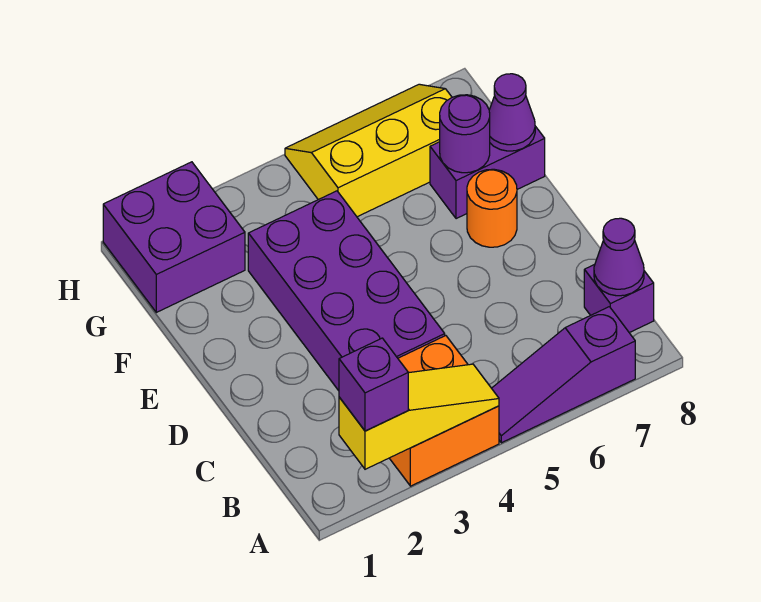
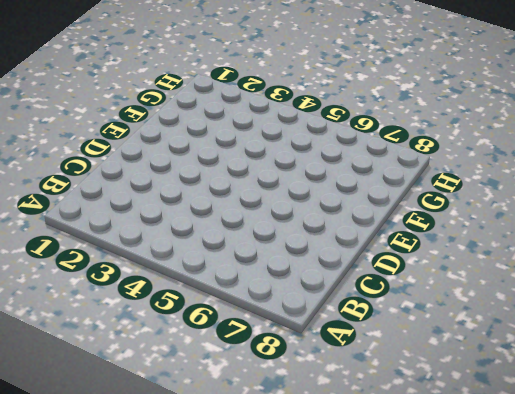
none -> orange brick A3:B4 level 1
none -> purple slope A5:A7 level 1 top 7
none -> purple brick B8 level 1

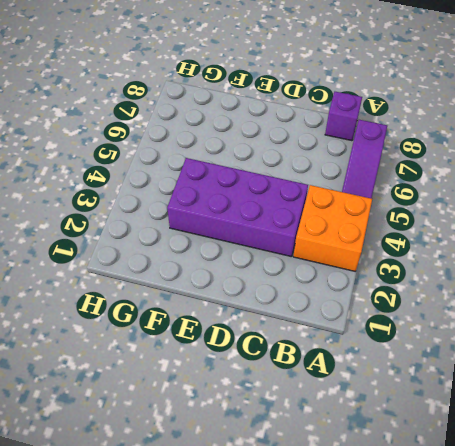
none -> orange round brick E7 level 1
none -> purple brick F7:F8 level 1
none -> purple brick G1:H2 level 1

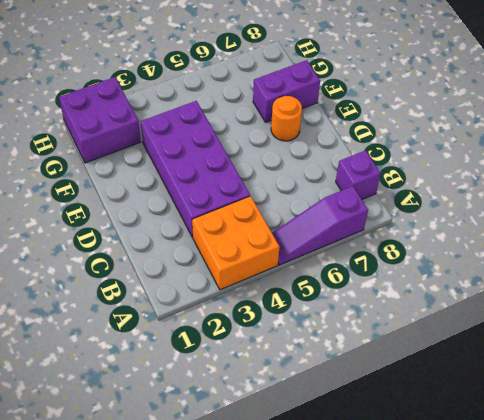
none -> yellow slope G5:H7 level 1 top G
none -> yellow slope A2:A4 level 2 top 2
none -> purple cone B8 level 2

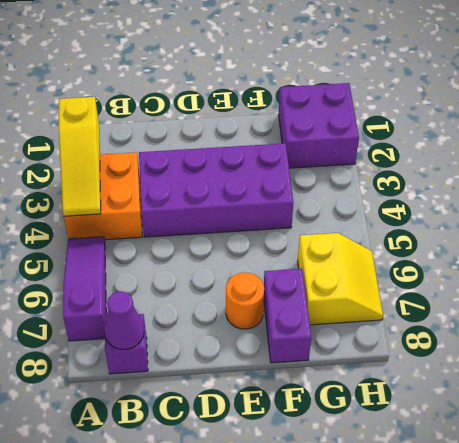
yellow slope G6:H7 level 1 top G -> yellow slope G5:H7 level 1 top G
none -> purple round brick F7 level 2
none -> purple cone F8 level 2
none -> purple brick A2 level 3

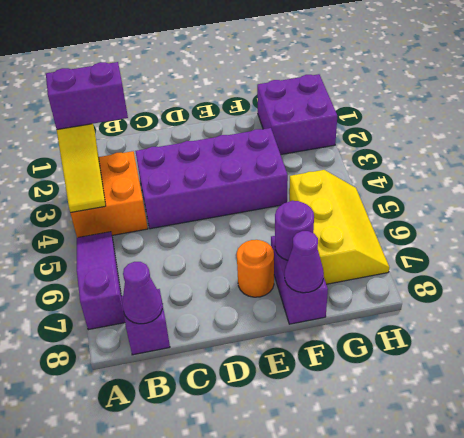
purple brick A2:B2 level 3 -> purple brick A2 level 3

